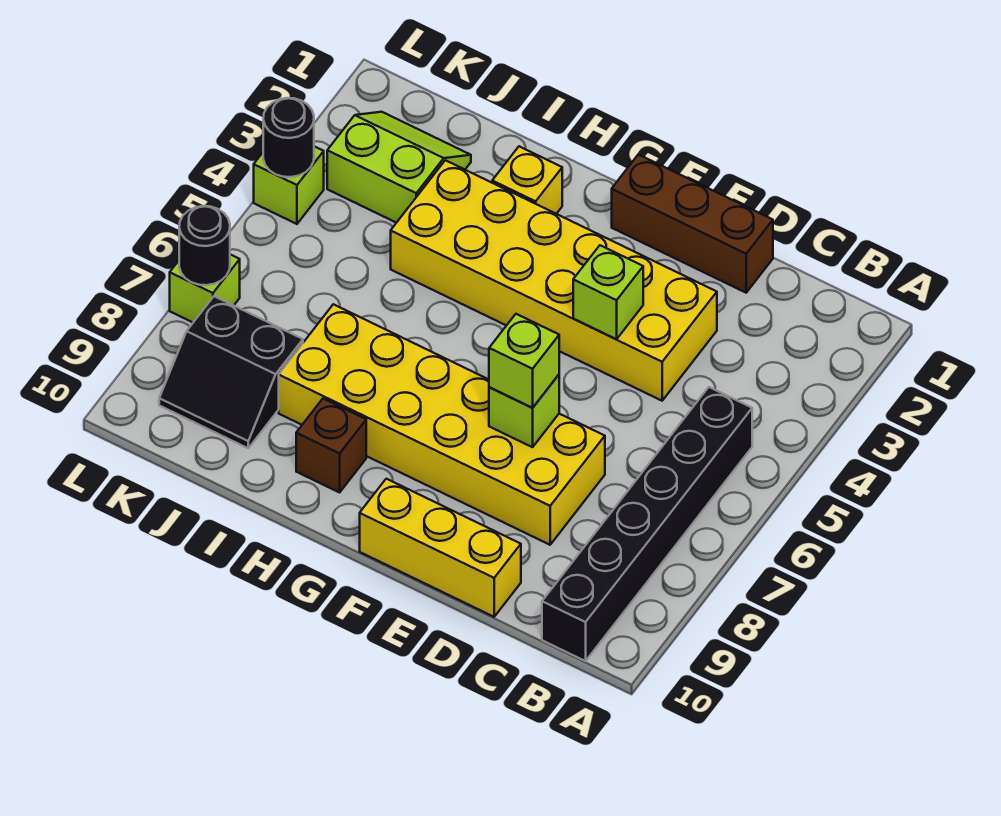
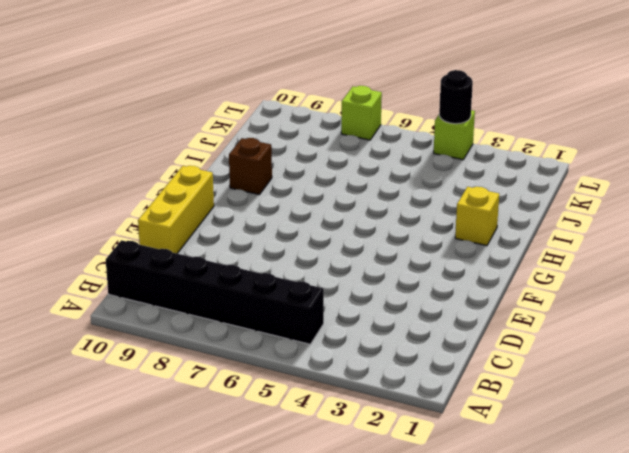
none -> brown brick D1:F1 level 1
none -> yellow brick D3:I4 level 1
none -> yellow brick D7:I8 level 1

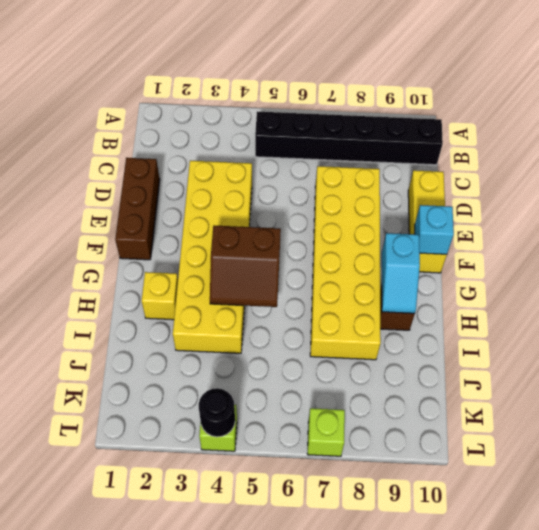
cyan brick F10 level 2 -> none
brown slope G4:H5 level 2 top G -> none
cyan slope G9:H9 level 2 top G -> none
none -> lime slope J2:K3 level 1 top 3
none -> black slope J8:K9 level 1 top 8
none -> lime brick E4 level 2

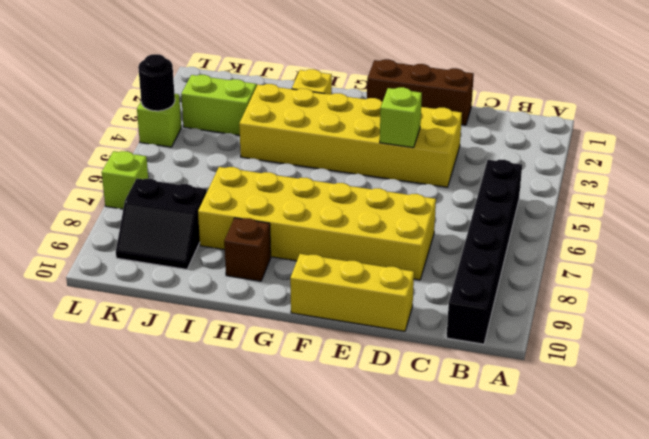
none -> lime brick E7 level 2
none -> black round brick L7 level 2
none -> lime brick E7 level 3

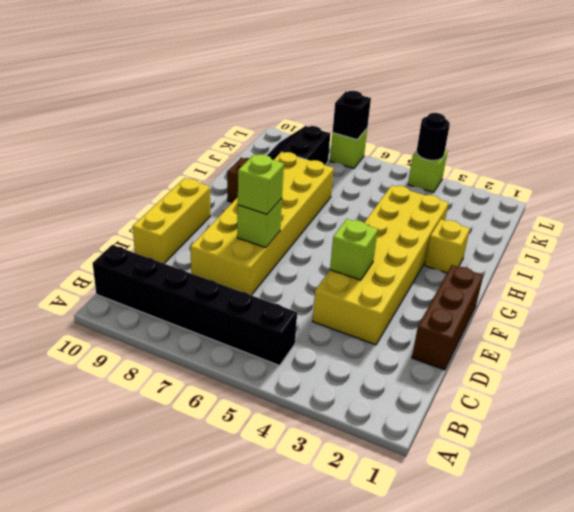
black brick L7 level 2 -> black round brick L7 level 2
none -> lime slope J2:K3 level 1 top 3

